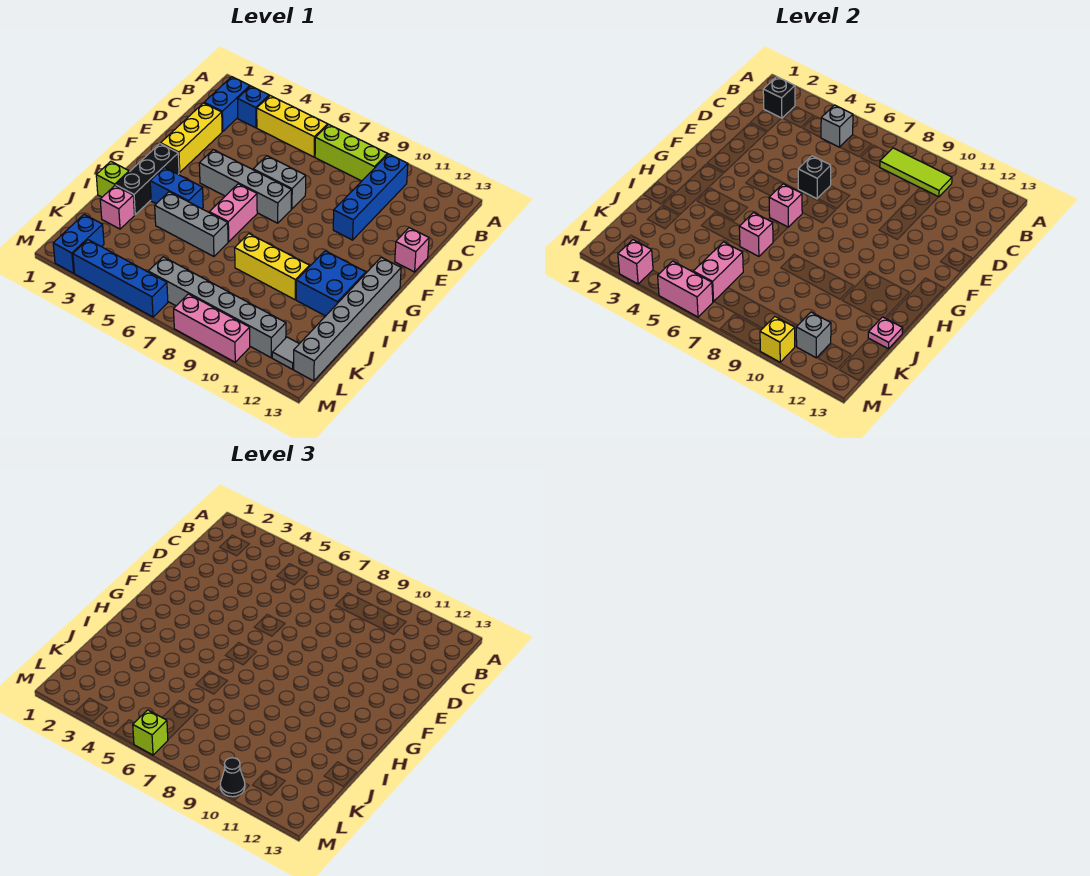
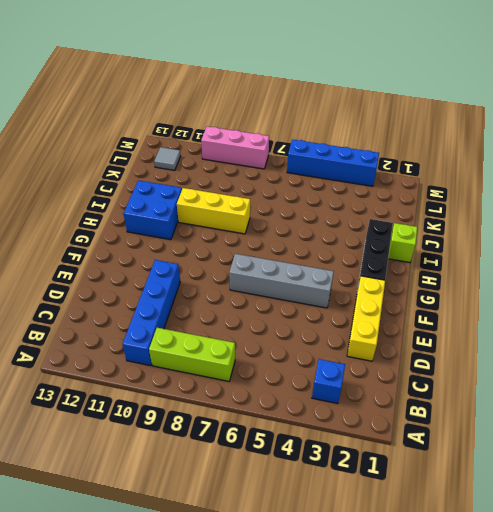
none -> blue brick B2:C2 level 1
none -> yellow brick B4:B6 level 1
none -> grey brick E6:E7 level 1
none -> pink brick E13 level 1

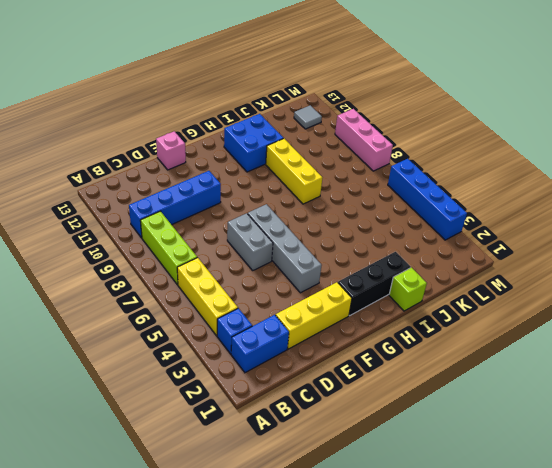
none -> pink brick G6:H6 level 1
none -> grey brick G13:L13 level 1
none -> blue brick H3:H4 level 1
none -> grey brick I4:I6 level 1

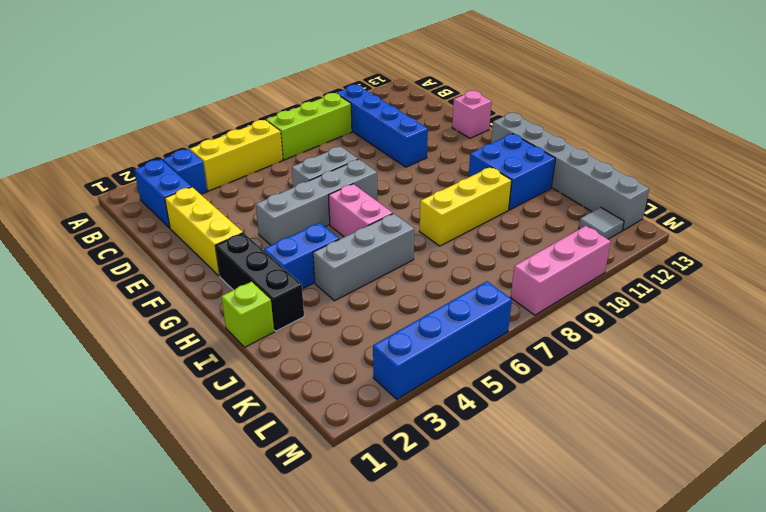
none -> pink brick J2 level 1
none -> blue brick L2:M2 level 1
none -> grey brick L6:L11 level 1
none -> black brick B2 level 2

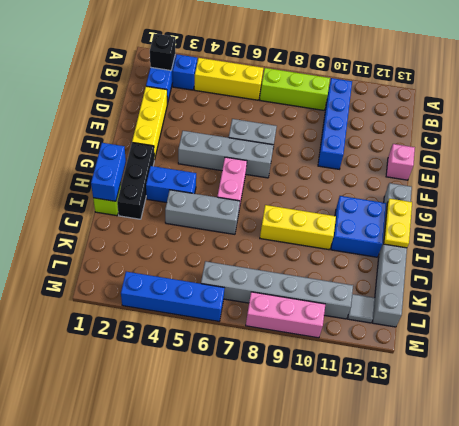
blue brick H1:I1 level 2 -> blue brick L2:M2 level 1
yellow plate H13:I13 level 2 -> none
none -> pink brick J2 level 1
none -> grey brick B5 level 2
none -> lime tile B8:B10 level 2
none -> black brick E6 level 2

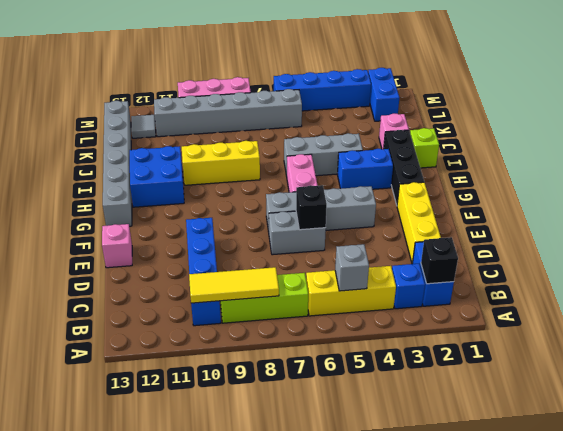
yellow tile B8:B10 level 2 -> lime tile B8:B10 level 2
none -> pink brick G6 level 2
none -> pink brick I6 level 2
none -> pink plate J13 level 2
none -> pink brick K6:L6 level 2

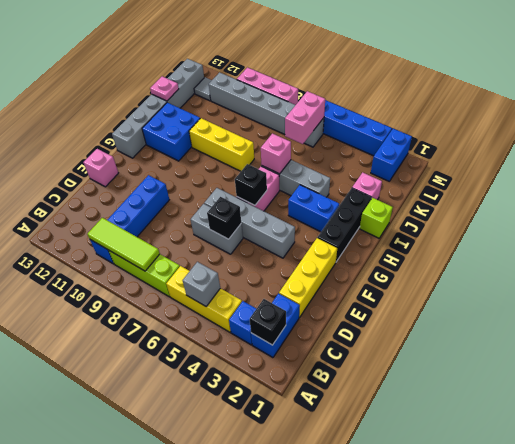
black brick G6 level 2 -> pink brick G6 level 2
none -> grey brick L11 level 2
none -> pink brick M3 level 2
none -> pink brick M5:M6 level 2
none -> yellow brick M10 level 2

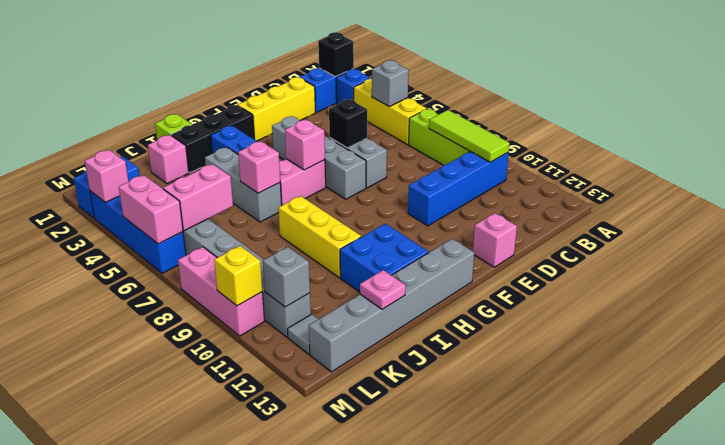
none -> lime brick M6 level 3
none -> black cone M10 level 3

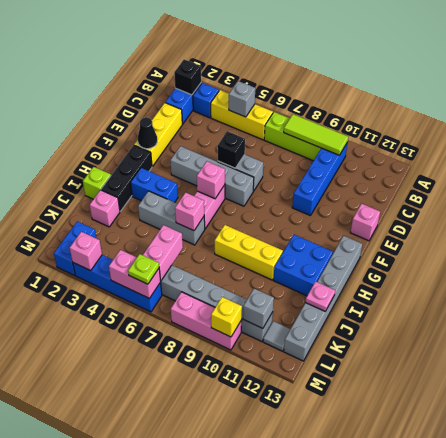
black cone F2 level 2 -> black cone M10 level 3
lime plate M6 level 3 -> lime brick M6 level 3

